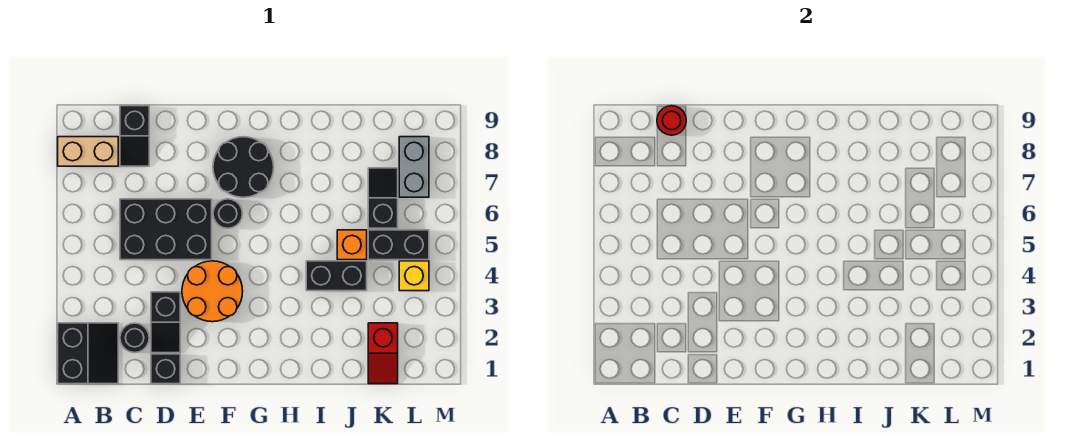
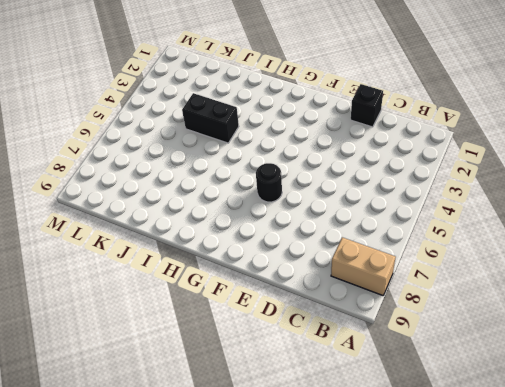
none -> black slope A1:B2 level 1 top A
none -> black round brick C2 level 1
none -> black brick C5:E6 level 1

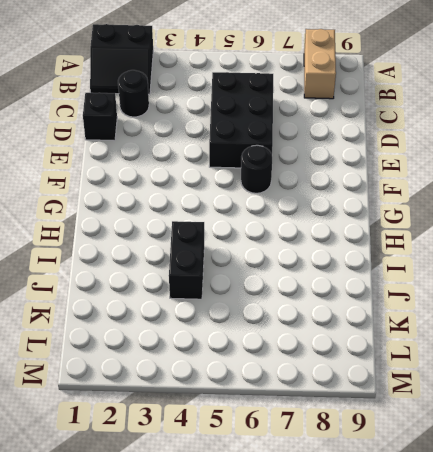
none -> black slope C8:C9 level 1 top 9
none -> black slope D2:D3 level 1 top 3
none -> orange round brick E3:F4 level 1

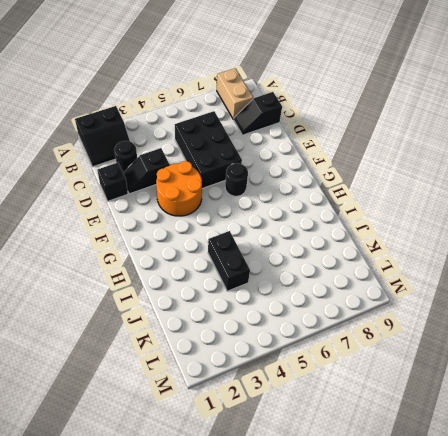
none -> black round brick F7:G8 level 1
none -> orange brick J5 level 1
none -> red slope K1:K2 level 1 top 2

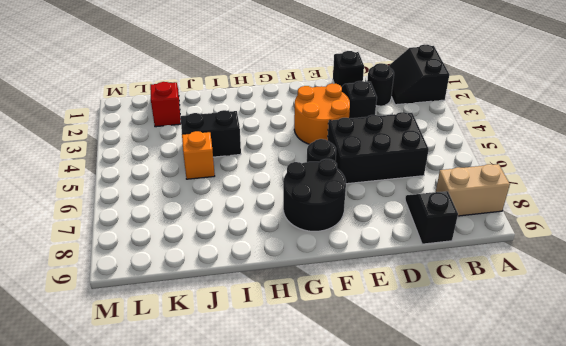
none -> black brick K5:L5 level 1
none -> black slope K6:K7 level 1 top 6
none -> yellow brick L4 level 1

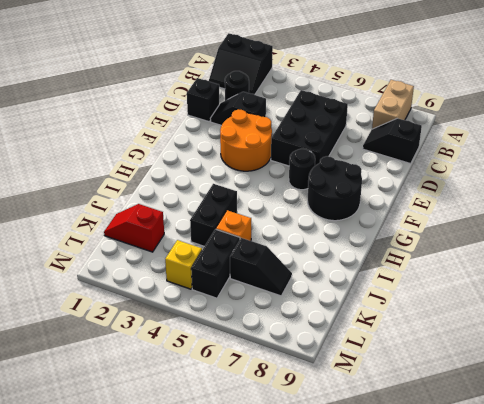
none -> grey brick L7:L8 level 1
none -> red round brick C9 level 2

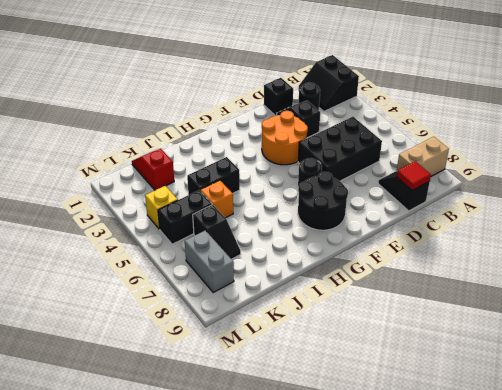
red tile C9 level 2 -> red round brick C9 level 2

